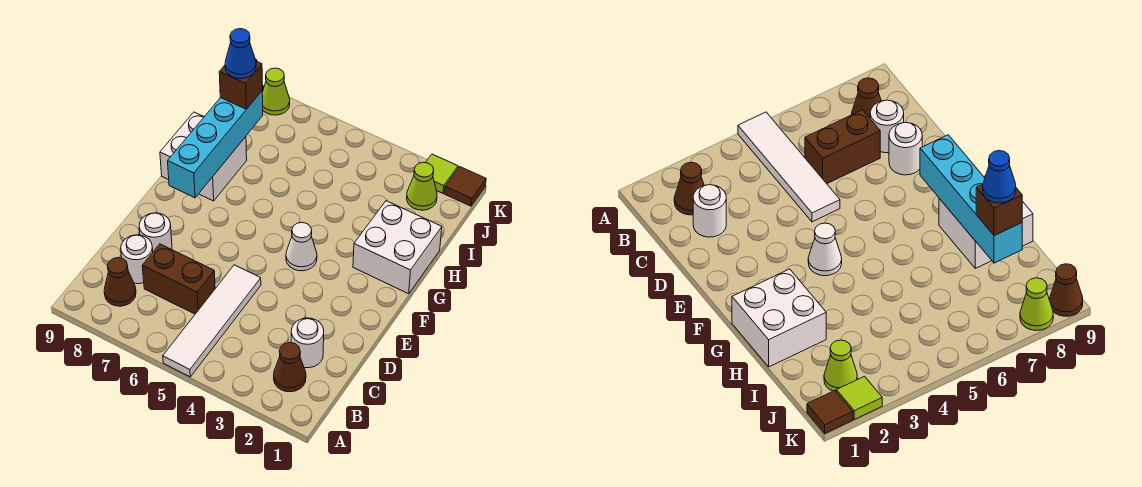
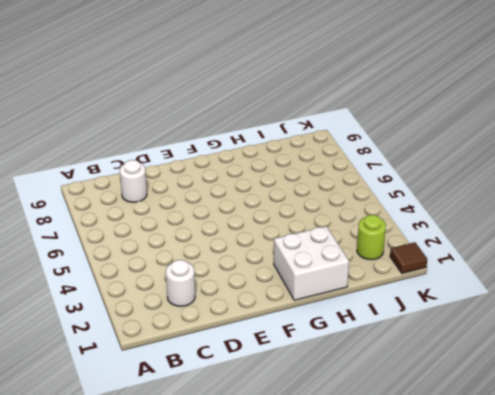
lime round brick J2 level 1 -> lime cone J2 level 1
none -> white tile A5:D5 level 1
none -> brown cone B2 level 1
none -> brown cone B8 level 1

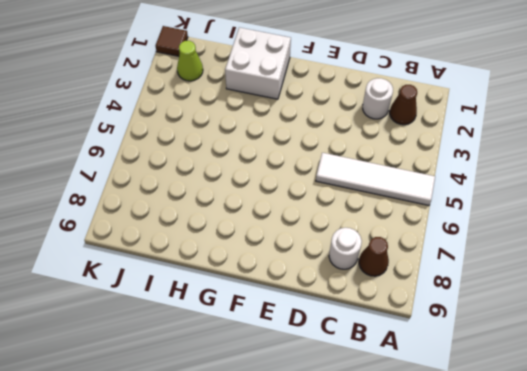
none -> brown brick C6:C7 level 1
none -> white round brick D8 level 1
none -> white cone F4 level 1

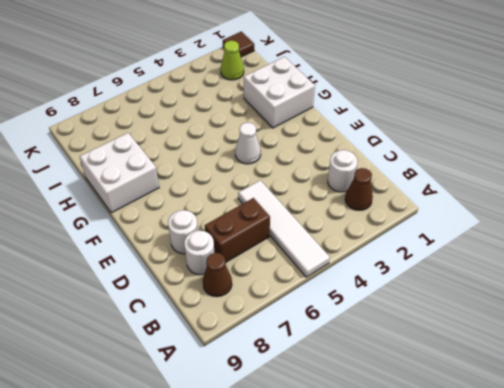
none -> lime tile K2 level 1
none -> lime cone K8 level 1
none -> brown cone K9 level 1

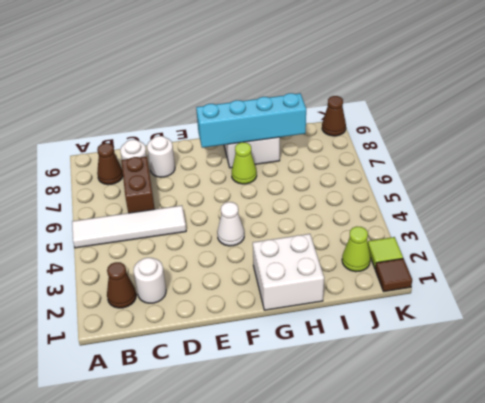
lime cone G7 level 1 -> lime cone K8 level 1
none -> brown brick I8 level 3
none -> blue cone I8 level 4

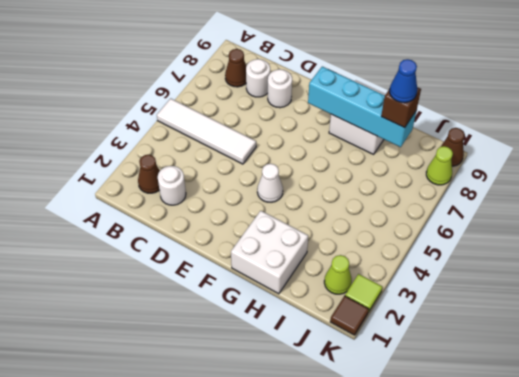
none -> brown brick C6:C7 level 1

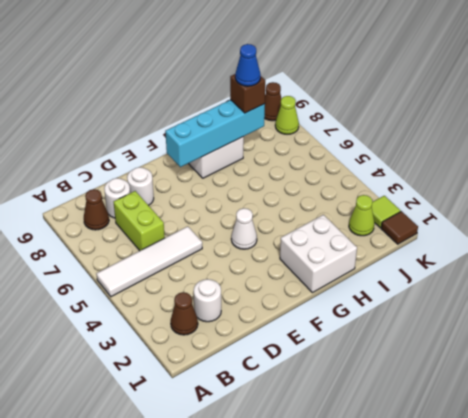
lime brick C6:C7 level 1 -> brown brick C6:C7 level 1

